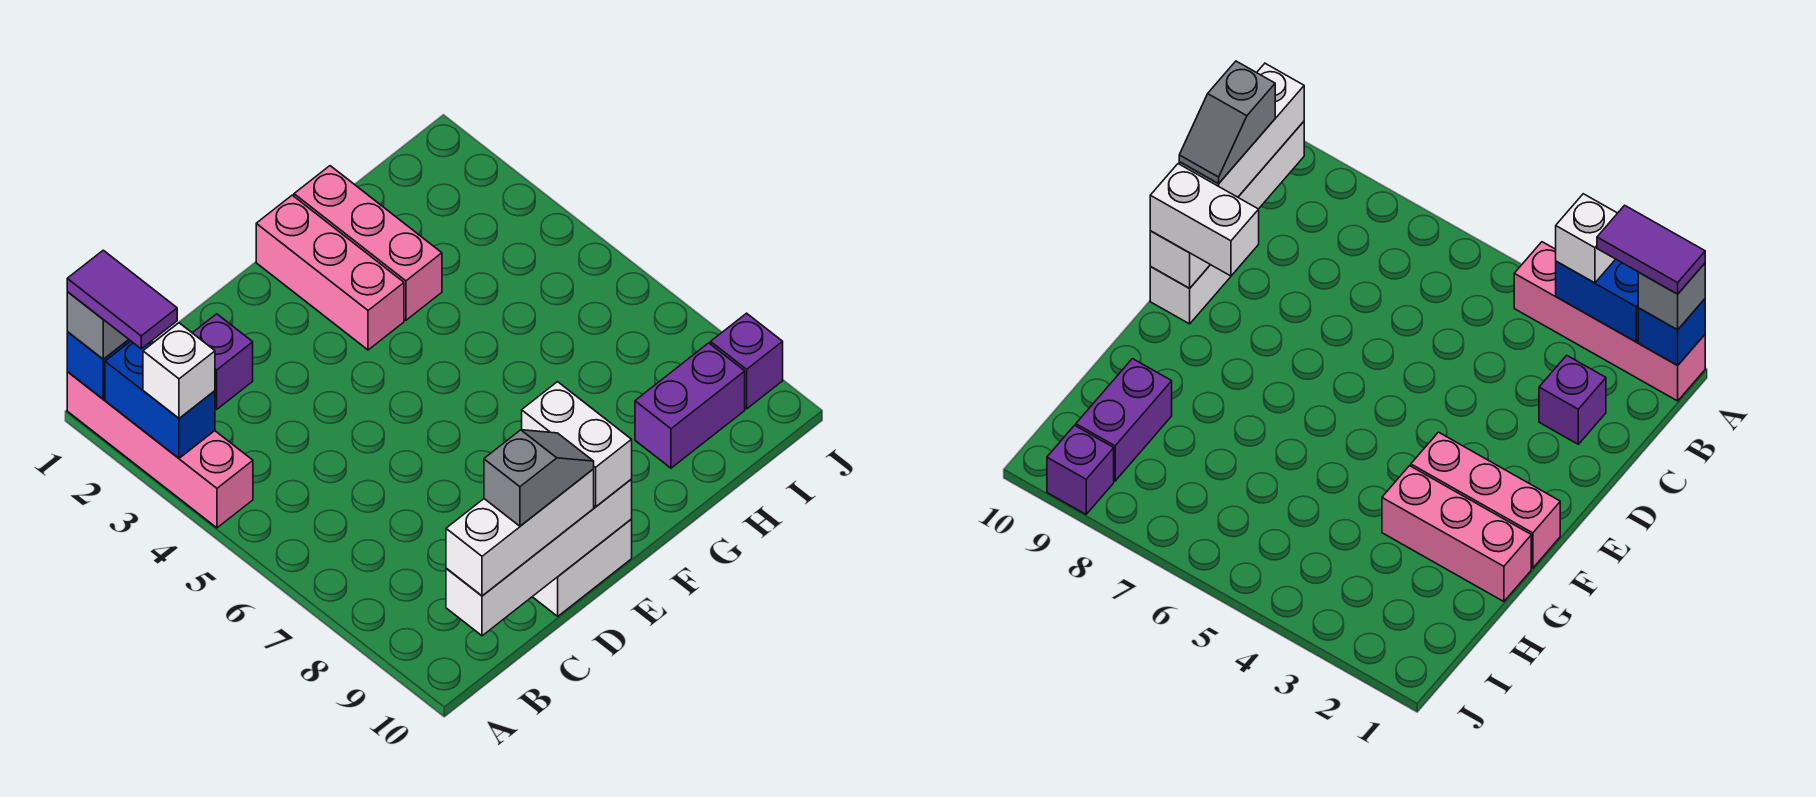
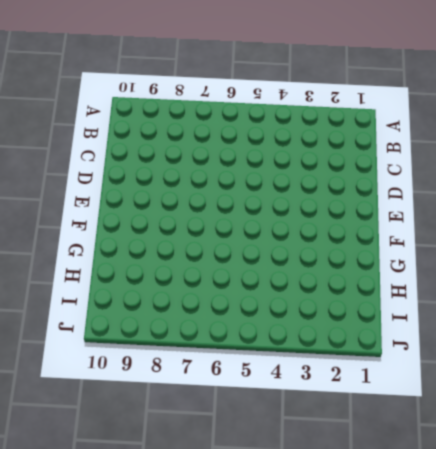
none -> pink brick A1:A4 level 1
none -> purple brick C2 level 1
none -> white brick D10:E10 level 1

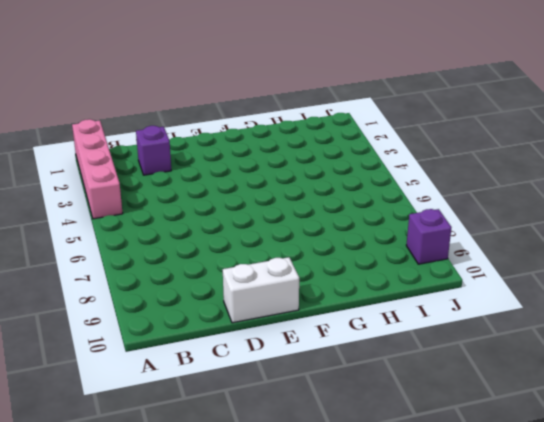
none -> pink brick F1:F3 level 1
none -> pink brick G1:G3 level 1
none -> purple brick H9:I9 level 1

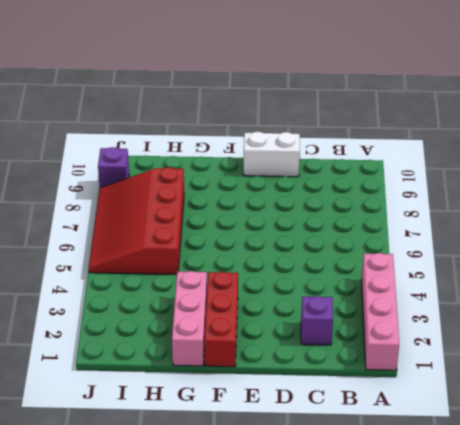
red brick F1:F3 level 1 -> pink brick F1:F3 level 1
red slope H5:J8 level 1 top H -> none
none -> purple brick H9:I9 level 1
none -> blue brick A1 level 2
none -> blue brick A2:A3 level 2

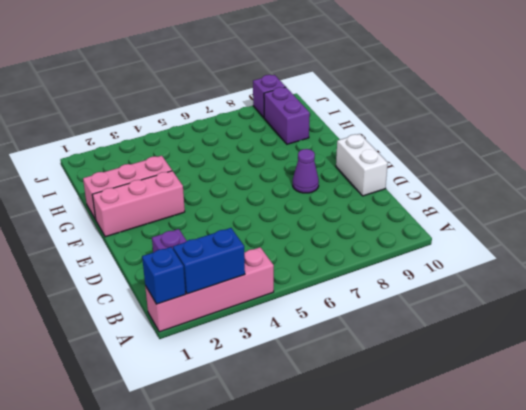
purple cone E8 level 1 -> none
none -> white brick B10:E10 level 2
none -> grey brick A1 level 3
none -> white brick A3 level 3

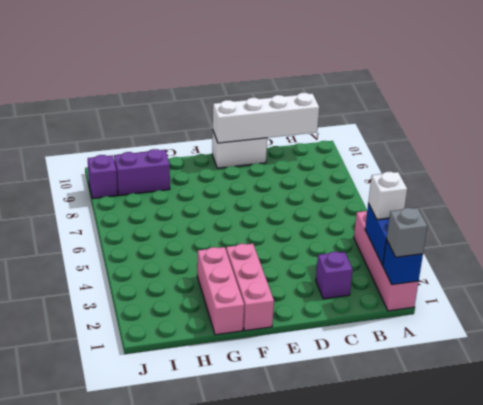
none -> white brick B10:D10 level 3
none -> white brick E9:E10 level 3
none -> purple tile A1:A2 level 4

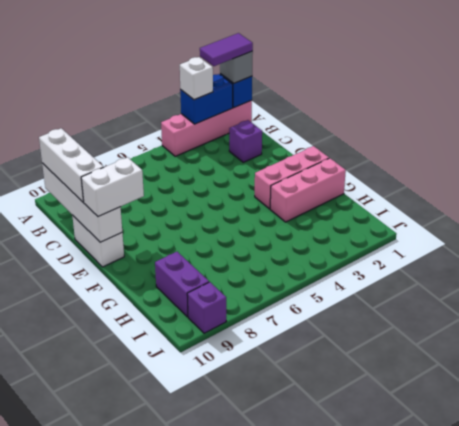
none -> grey slope C10:D10 level 4 top C

